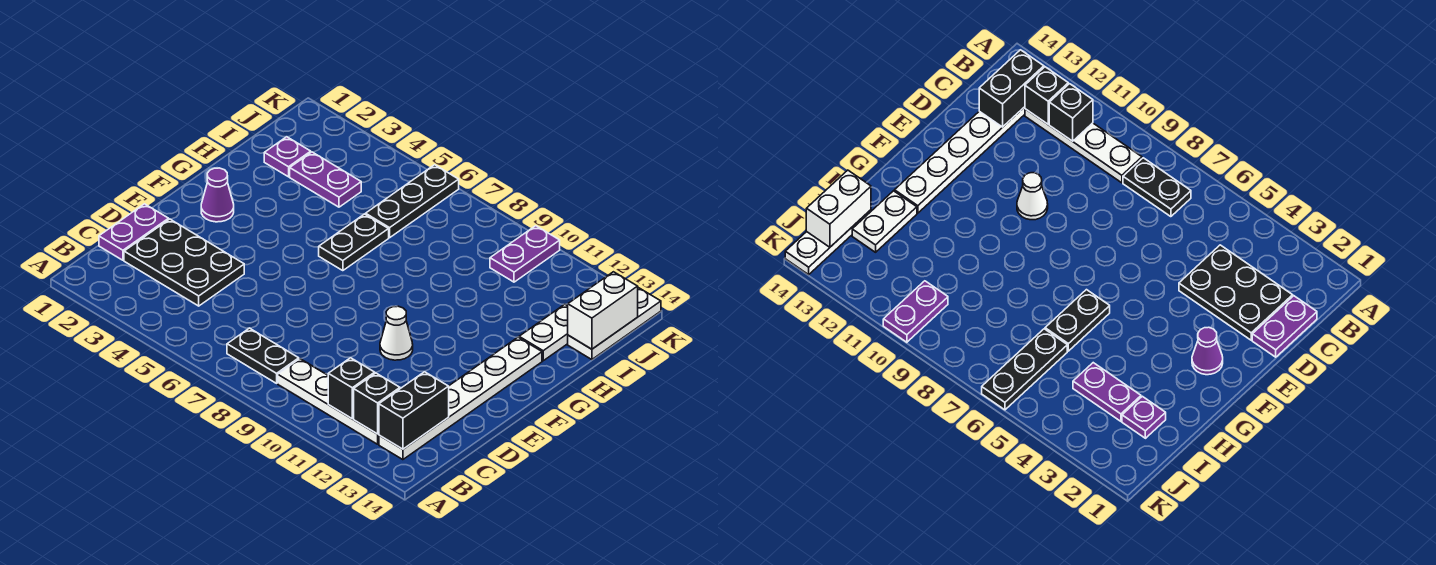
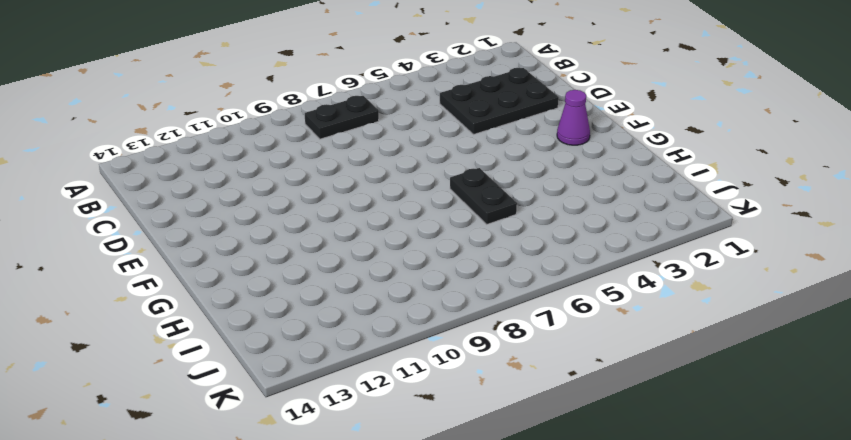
none -> white plate B9:B12 level 1
none -> white plate B13:G13 level 1
none -> purple plate C1:D1 level 1

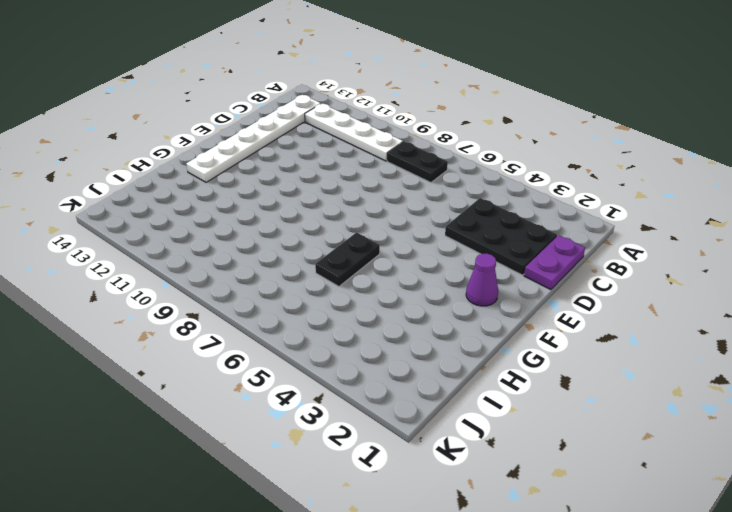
none -> white cone E10 level 1
none -> white plate H13:I13 level 1
none -> purple plate I2 level 1

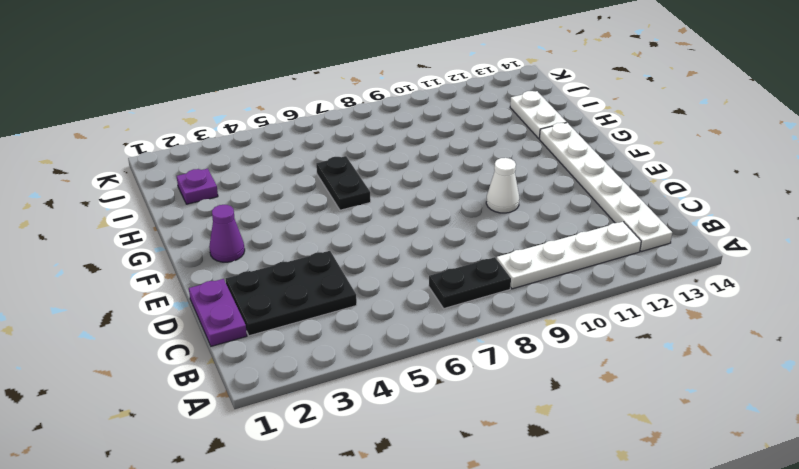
none -> purple plate I3:I4 level 1
none -> black plate I6:K6 level 1
none -> white plate I14:K14 level 1

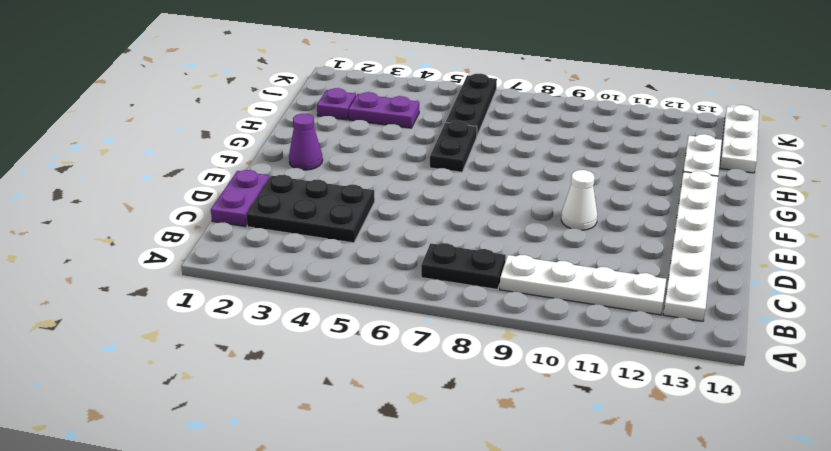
none -> purple plate J10:K10 level 1
none -> black brick B11 level 2
none -> black brick B12 level 2

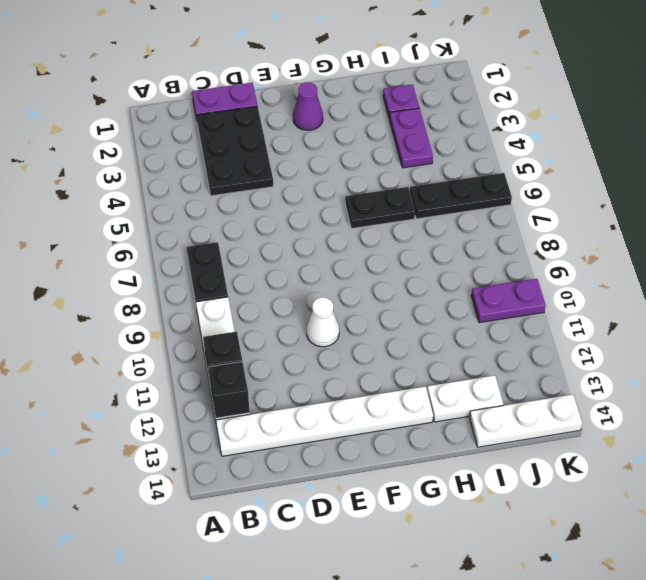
none -> black brick B13:C13 level 2
none -> white brick I14:J14 level 2

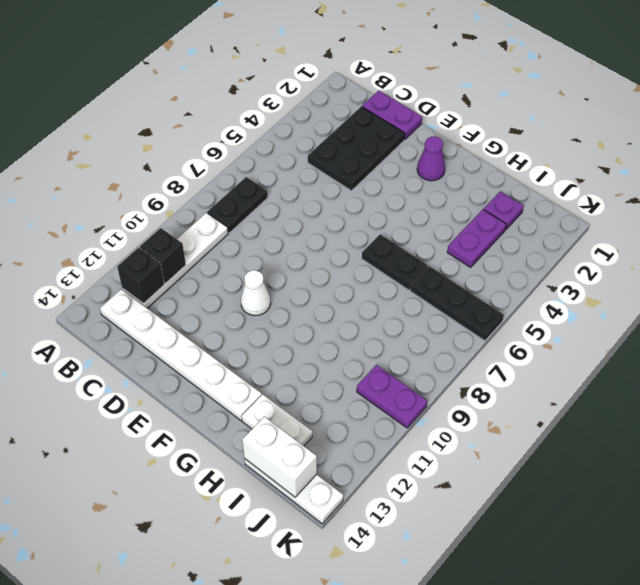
none -> black brick B13:C13 level 2

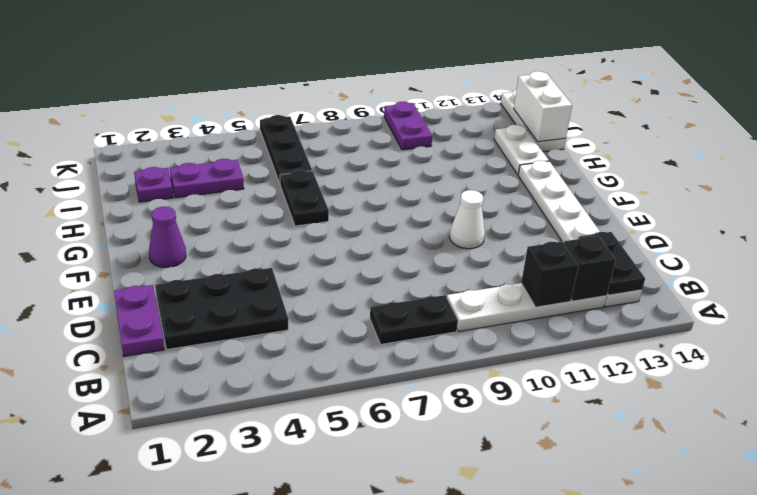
black plate B13:C13 level 2 -> black brick B13:C13 level 2

